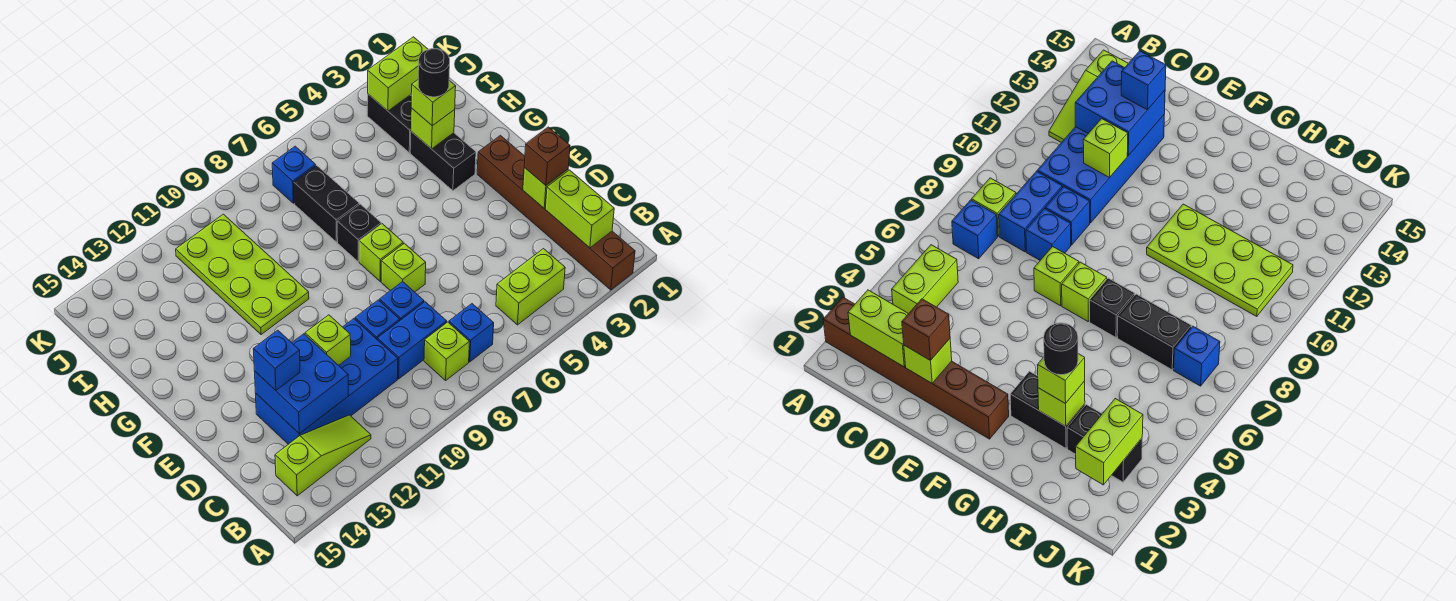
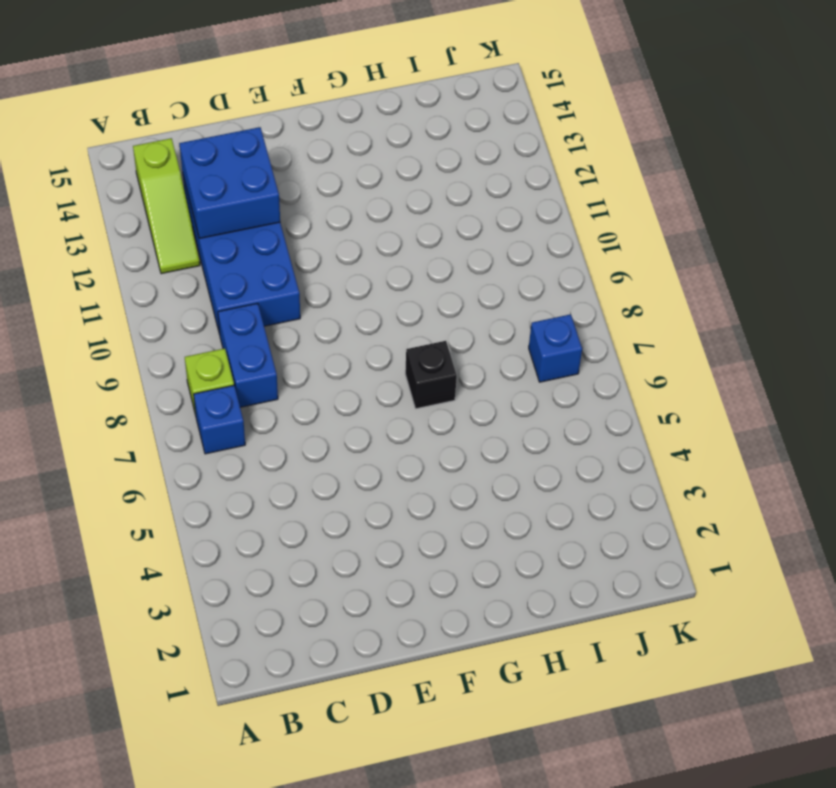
none -> brown brick A2:F2 level 1
none -> lime brick B4:B5 level 1
none -> blue brick D8 level 1

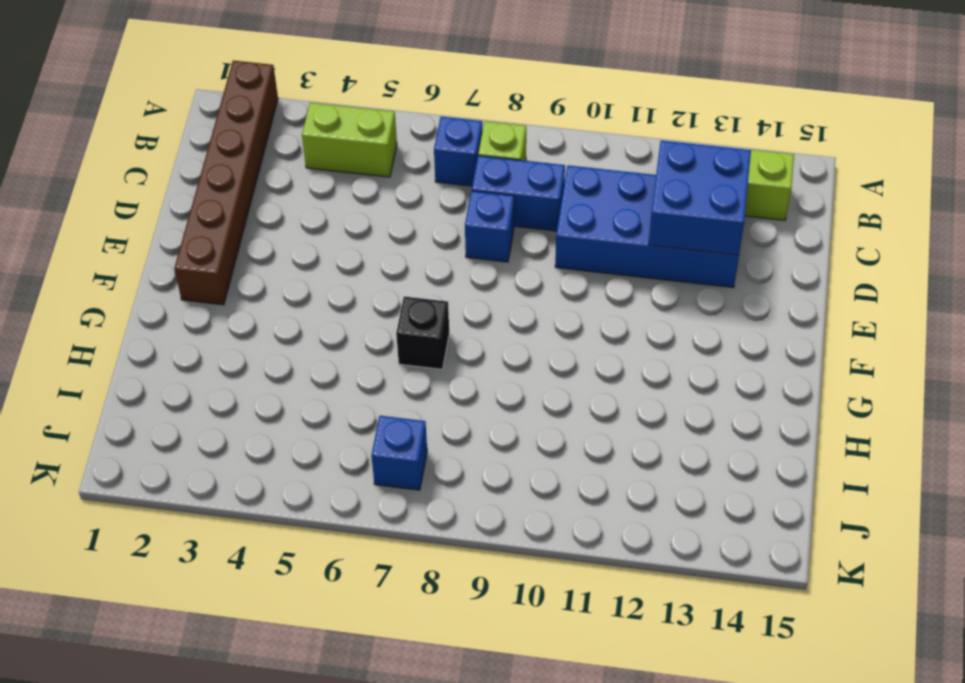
none -> blue brick D9 level 1
none -> lime brick E7 level 1
none -> lime brick F7 level 1

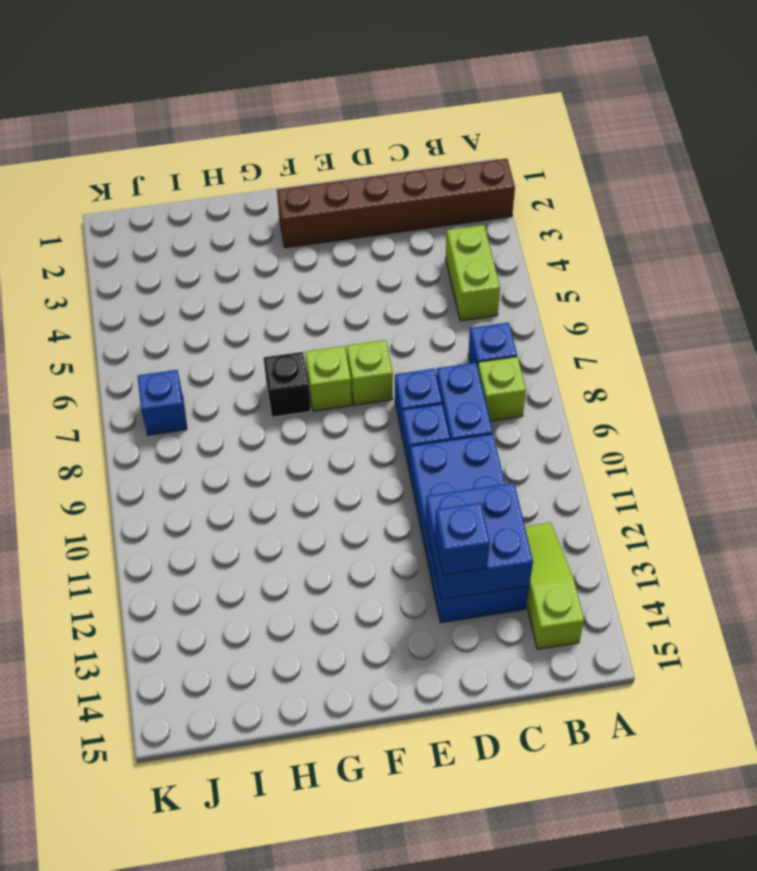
none -> black brick G3:H3 level 1
none -> lime plate G10:J11 level 1
none -> black brick H7:I7 level 1

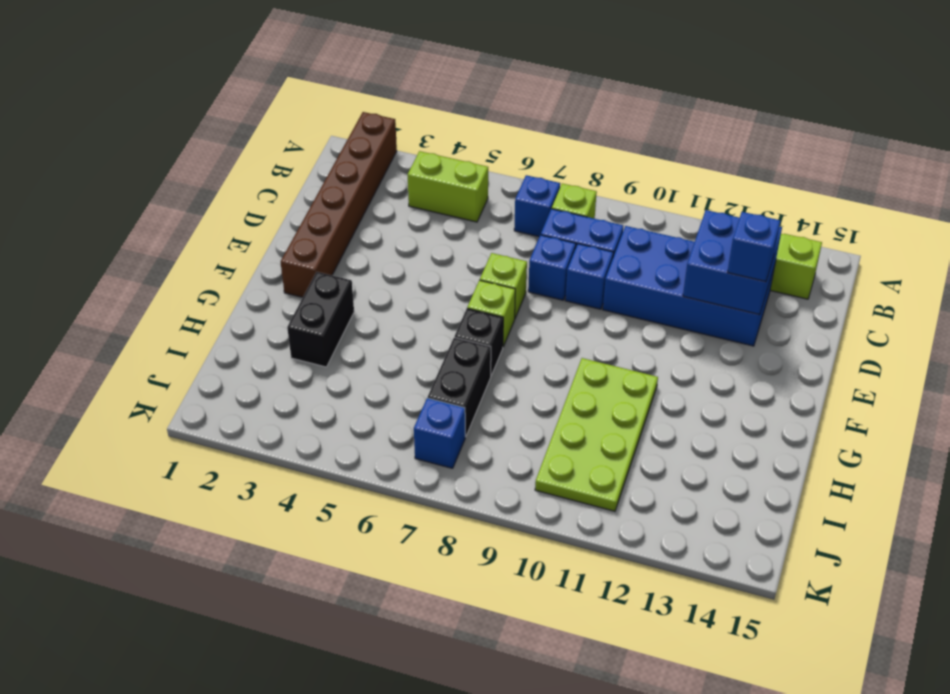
none -> black brick I3:J3 level 1
none -> lime brick B2:C2 level 2
none -> lime brick D2 level 2

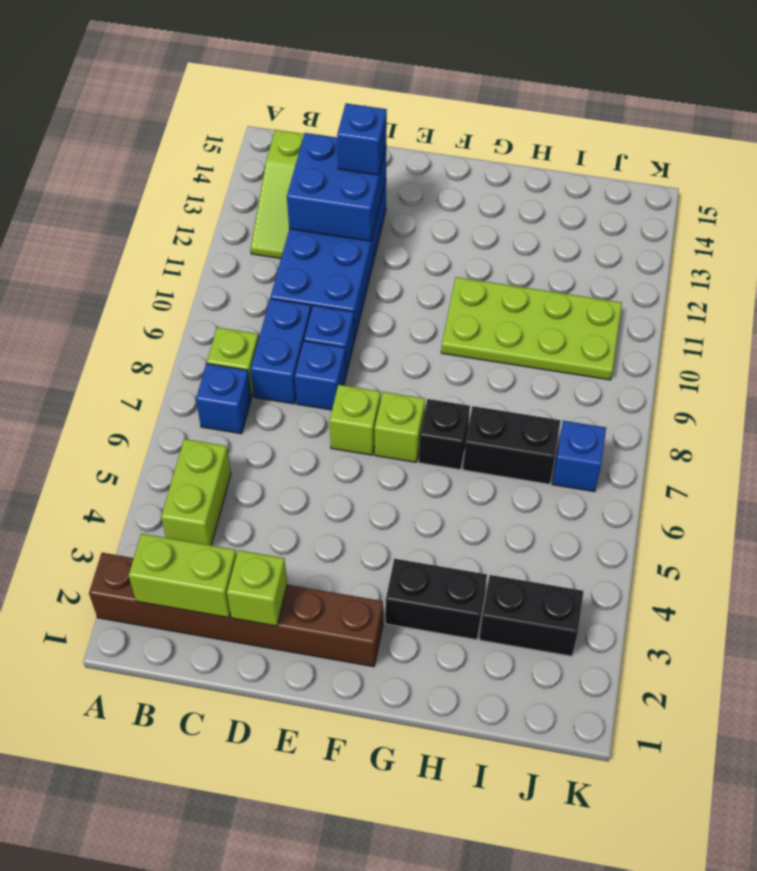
none -> lime brick D11 level 2
none -> lime brick H3 level 2
none -> lime brick J2:J3 level 2

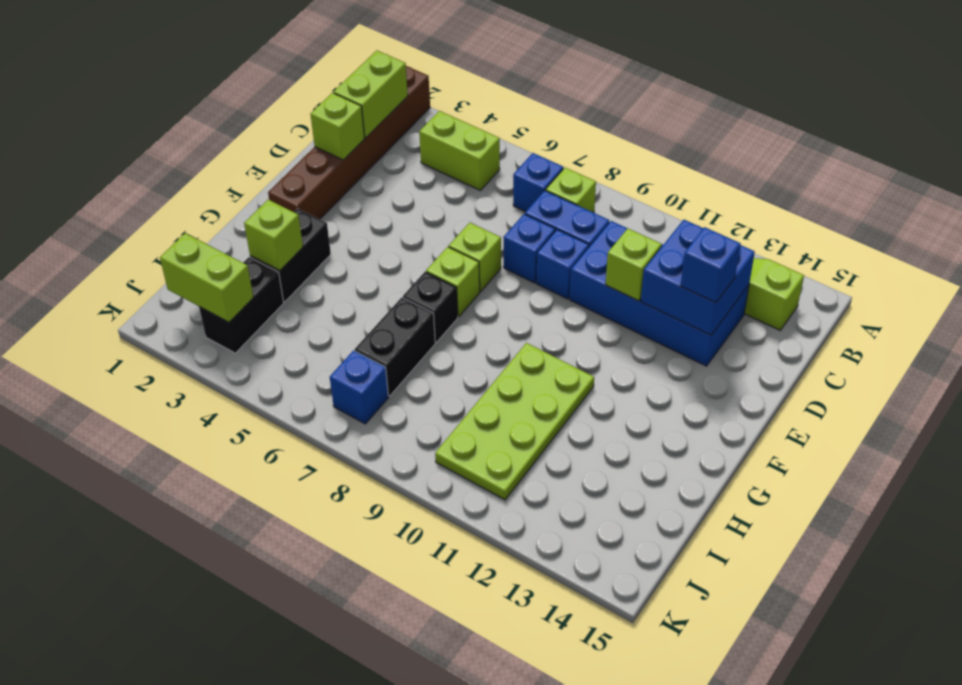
none -> brown brick D2 level 3
none -> lime brick H3 level 3
none -> black round brick H3 level 4

